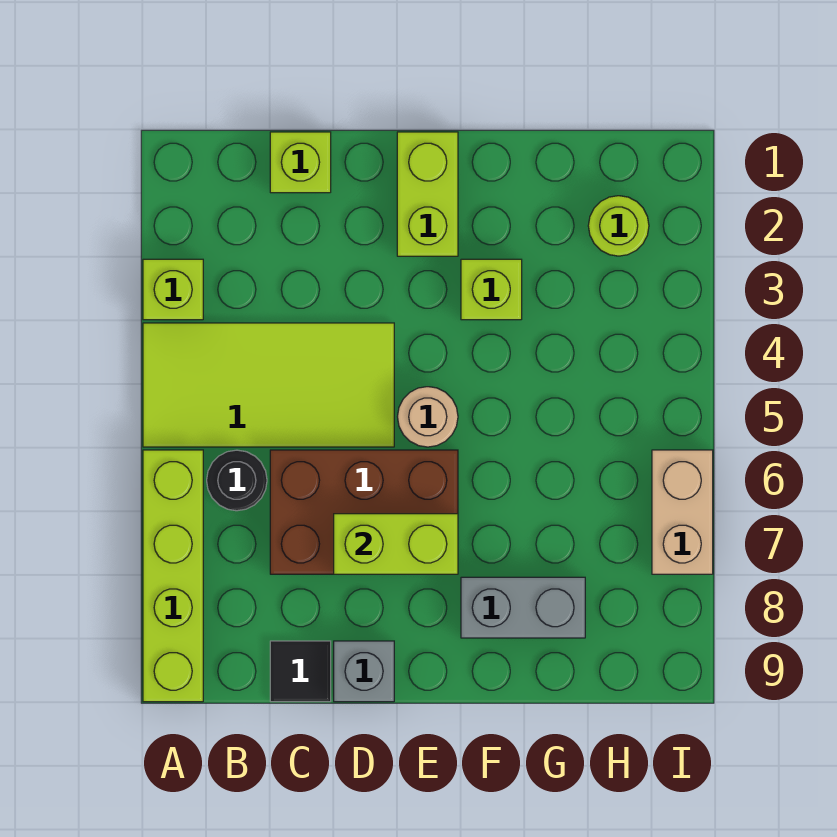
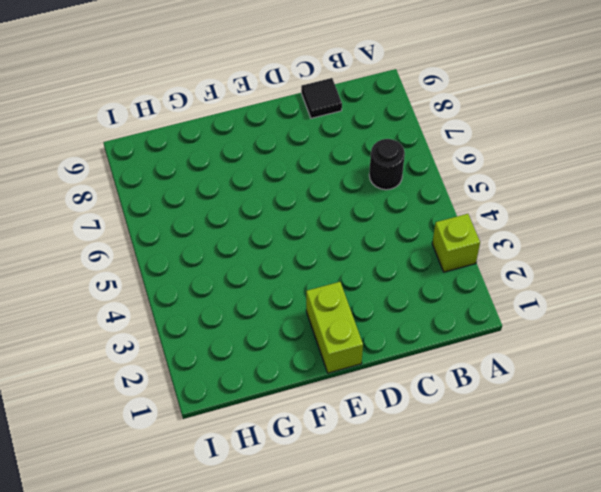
none -> lime tile A4:D5 level 1
none -> lime brick A6:A9 level 1
none -> lime brick C1 level 1

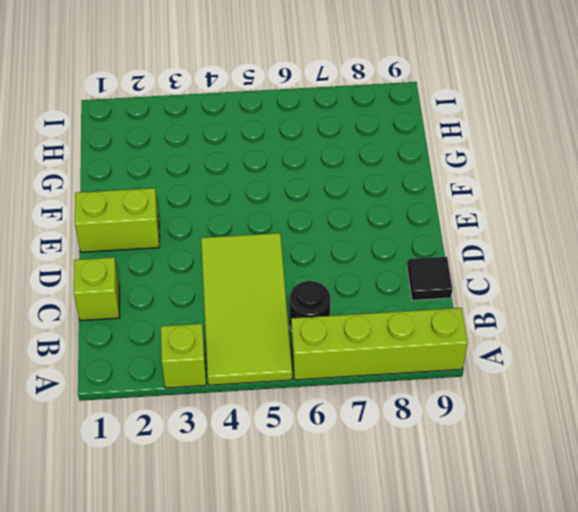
none -> brown brick C6:E7 level 1
none -> grey brick D9 level 1
none -> tan round brick E5 level 1

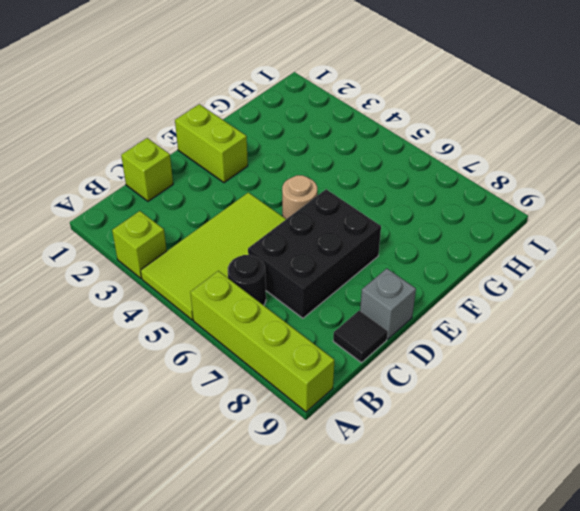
black brick C6:E7 level 1 -> brown brick C6:E7 level 1
none -> lime brick F3 level 1
none -> grey brick F8:G8 level 1
none -> lime round brick H2 level 1

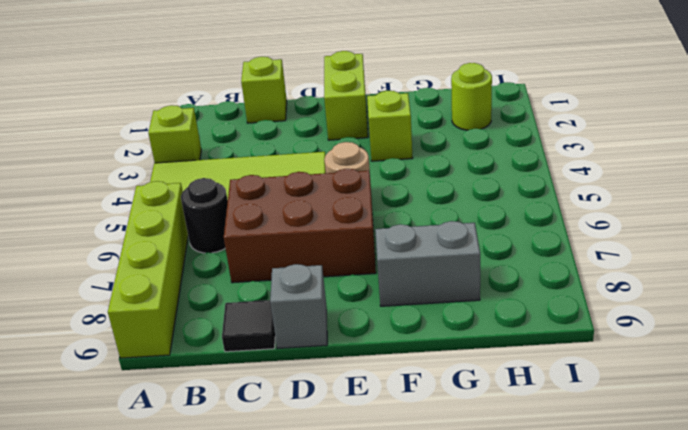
none -> tan brick I6:I7 level 1
none -> lime brick D7:E7 level 2

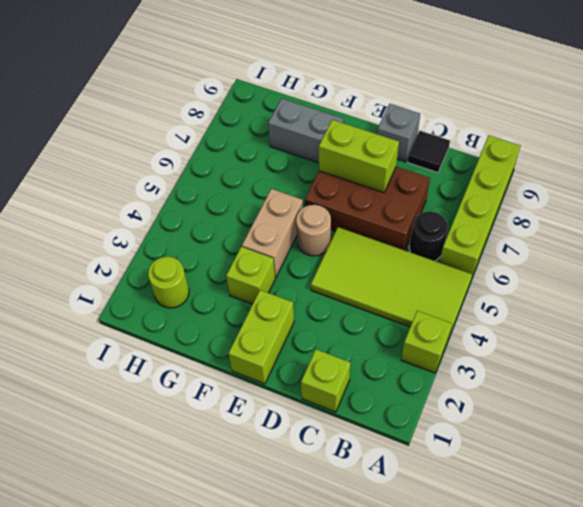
tan brick F4:F5 level 1 -> tan brick I6:I7 level 1

